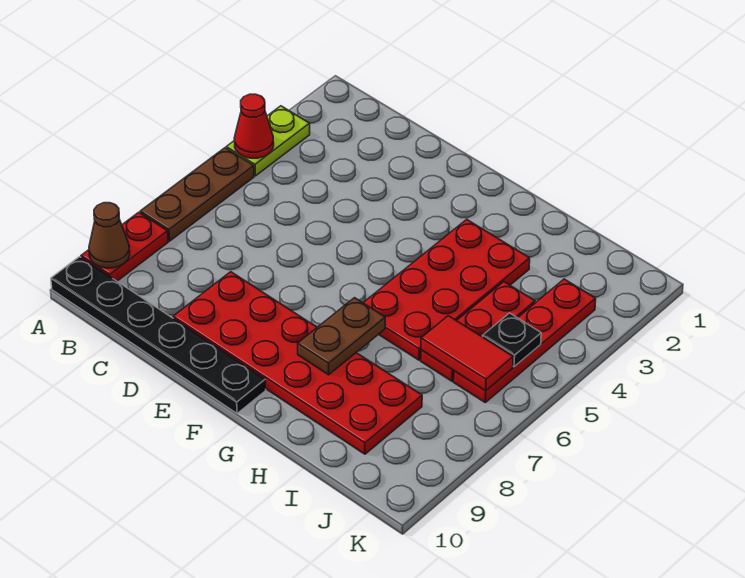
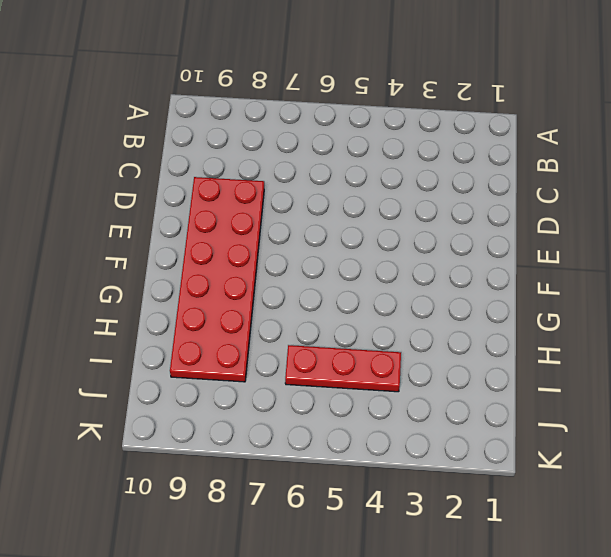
none -> lime plate A3:A4 level 1
none -> brown plate A5:A7 level 1
none -> red plate A8:A9 level 1

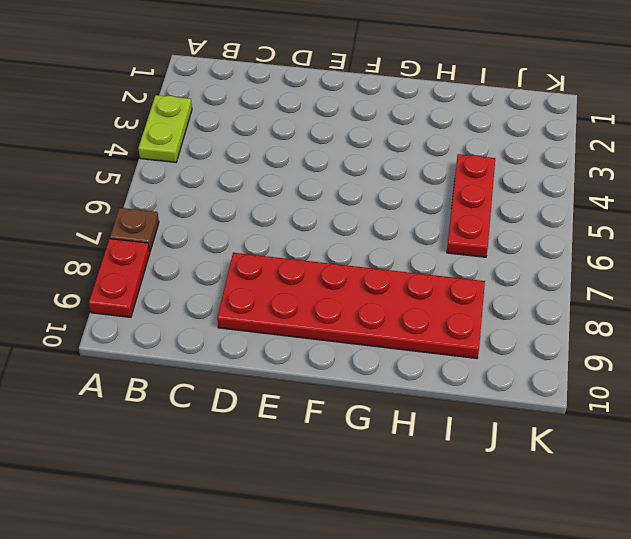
brown plate A7 level 1 -> brown plate A5:A7 level 1
none -> black plate A10:F10 level 1
none -> red plate G3:H6 level 1
none -> red plate J3:J6 level 1

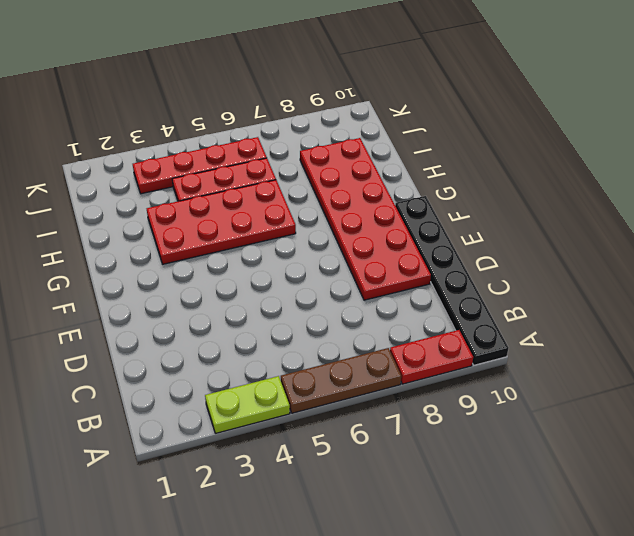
none -> red cone A4 level 2
none -> brown cone A9 level 2
none -> brown plate G7:G8 level 2

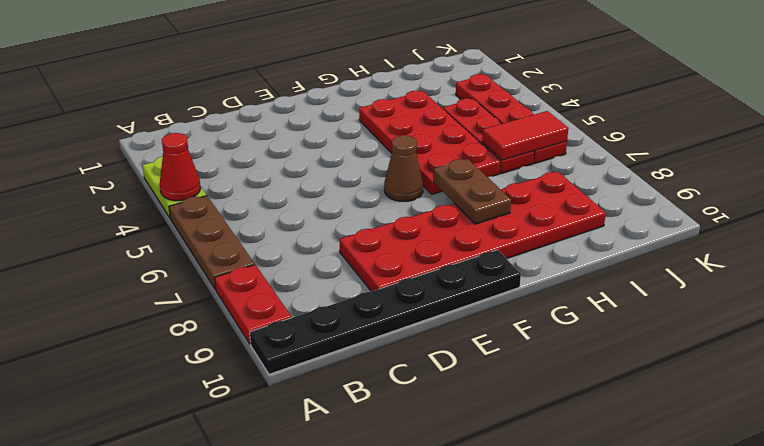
brown cone F6 level 1 -> brown cone A9 level 2
none -> black plate J5 level 2

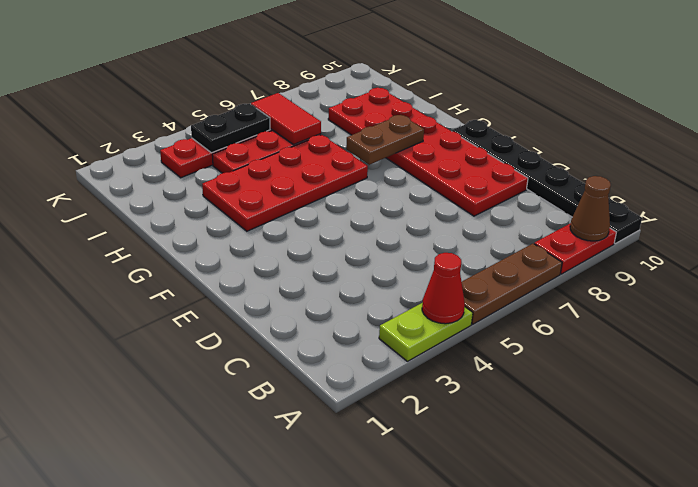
black plate J4:J5 level 2 -> black plate J5 level 2

